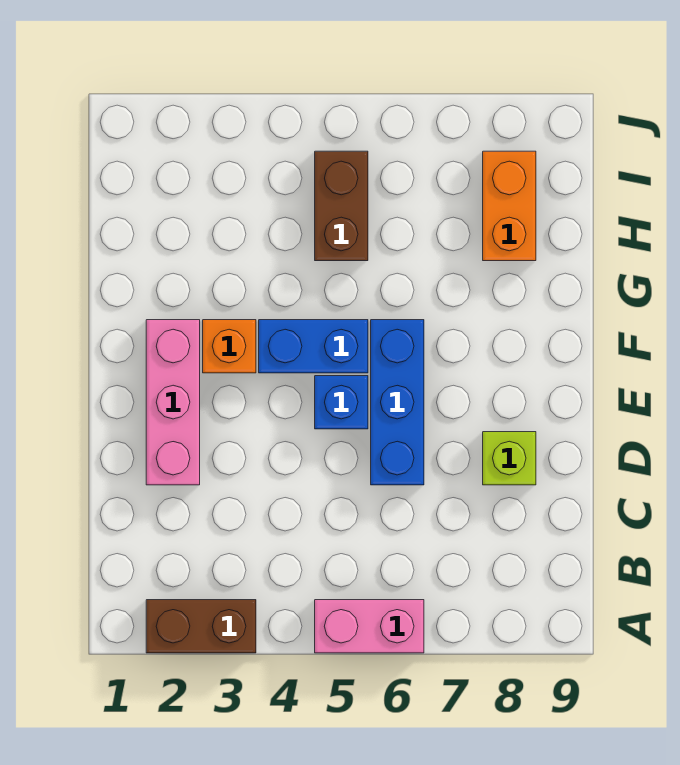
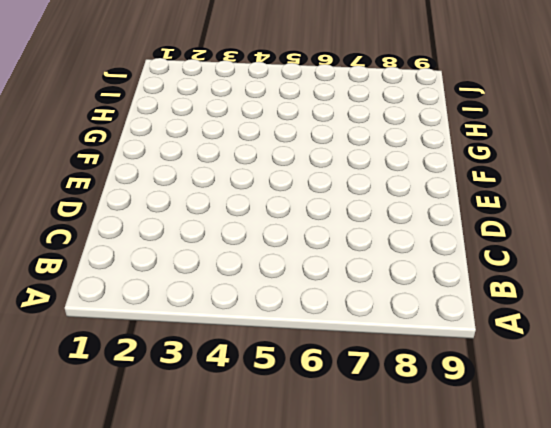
none -> brown brick A2:A3 level 1
none -> pink brick A5:A6 level 1

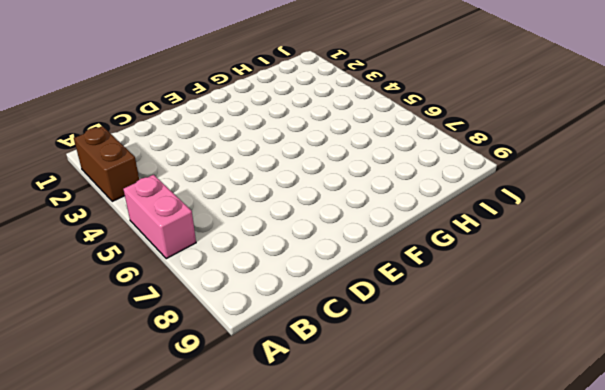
none -> pink brick D2:F2 level 1
none -> blue brick D6:F6 level 1

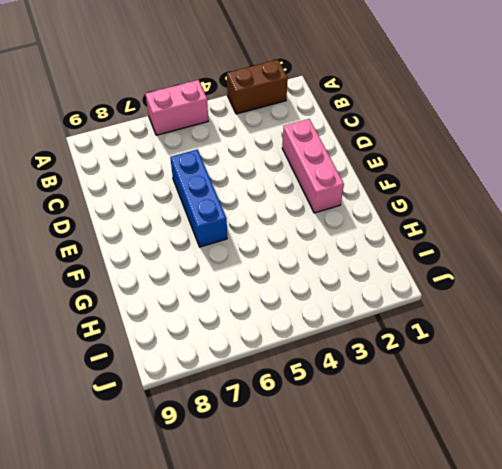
none -> lime brick D8 level 1
none -> blue brick E5 level 1

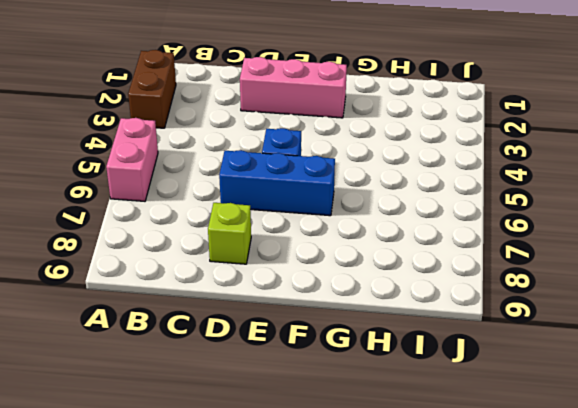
none -> orange brick F3 level 1
none -> blue brick F4:F5 level 1

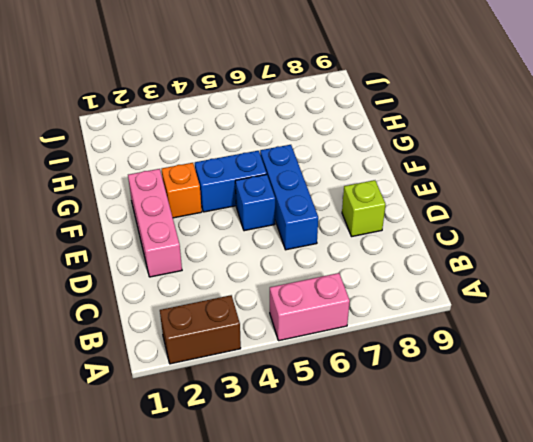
none -> brown brick H5:I5 level 1
none -> orange brick H8:I8 level 1

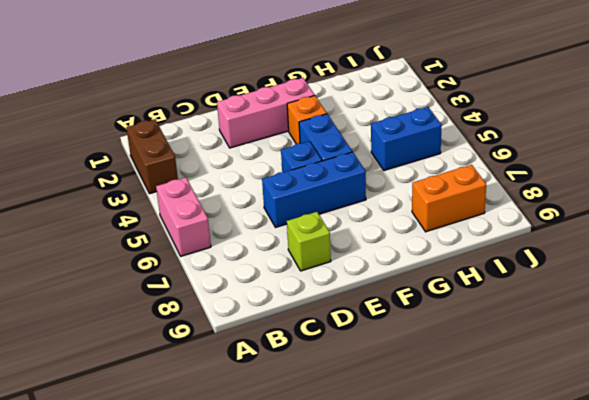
blue brick H5:I5 level 1 -> brown brick H5:I5 level 1

